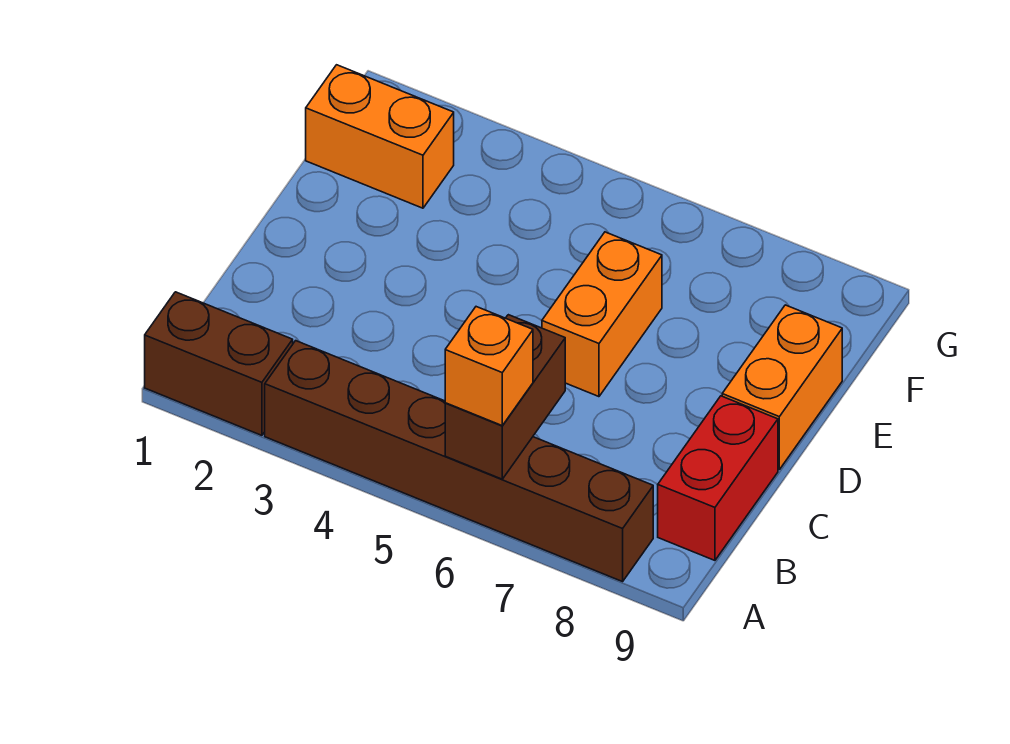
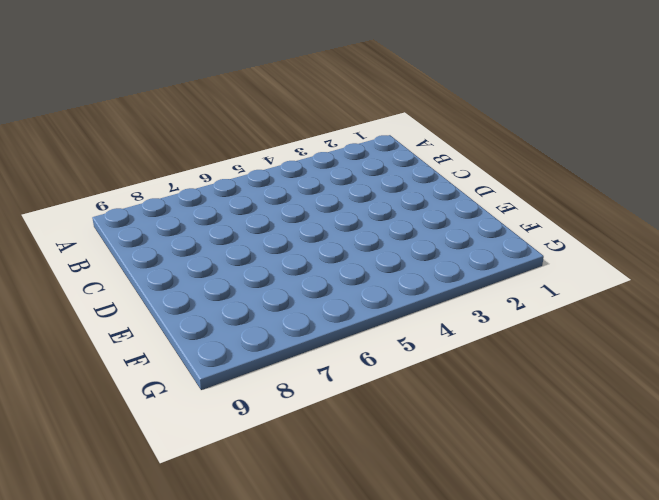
none -> brown brick A1:A2 level 1
none -> brown brick A3:A8 level 1

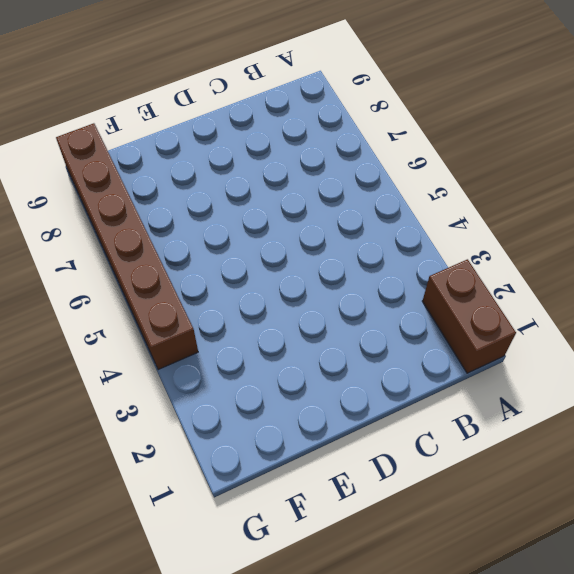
brown brick G4:G9 level 1 -> brown brick A3:A8 level 1
none -> red brick B9:C9 level 1
none -> orange brick D6:E6 level 1

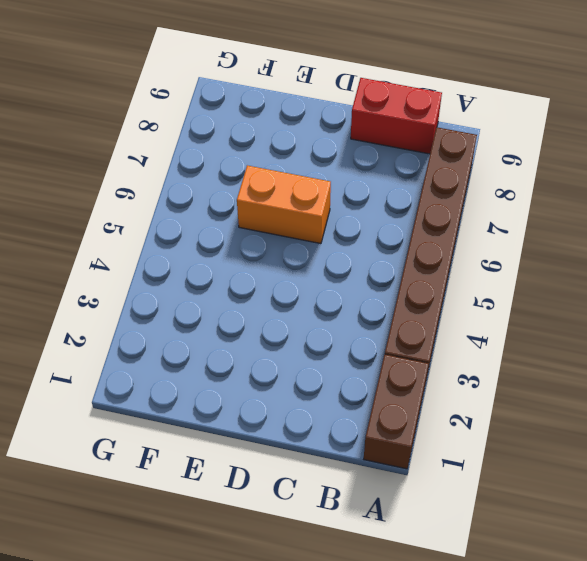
none -> orange brick D9:E9 level 1
none -> orange brick F1:F2 level 1

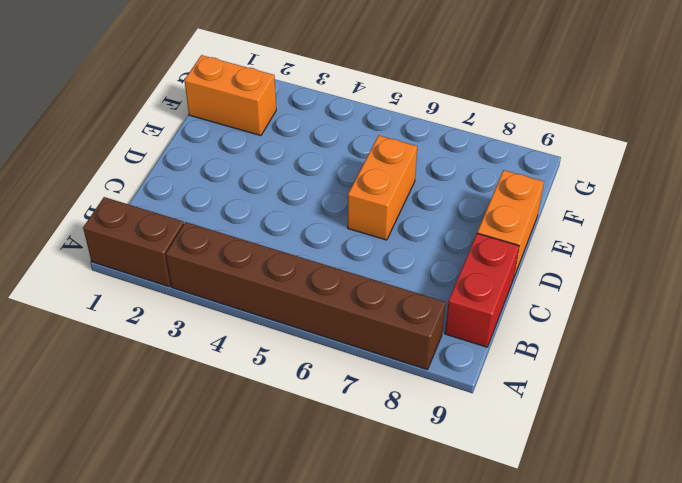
none -> brown brick A6:B6 level 2
none -> orange brick A6 level 3

